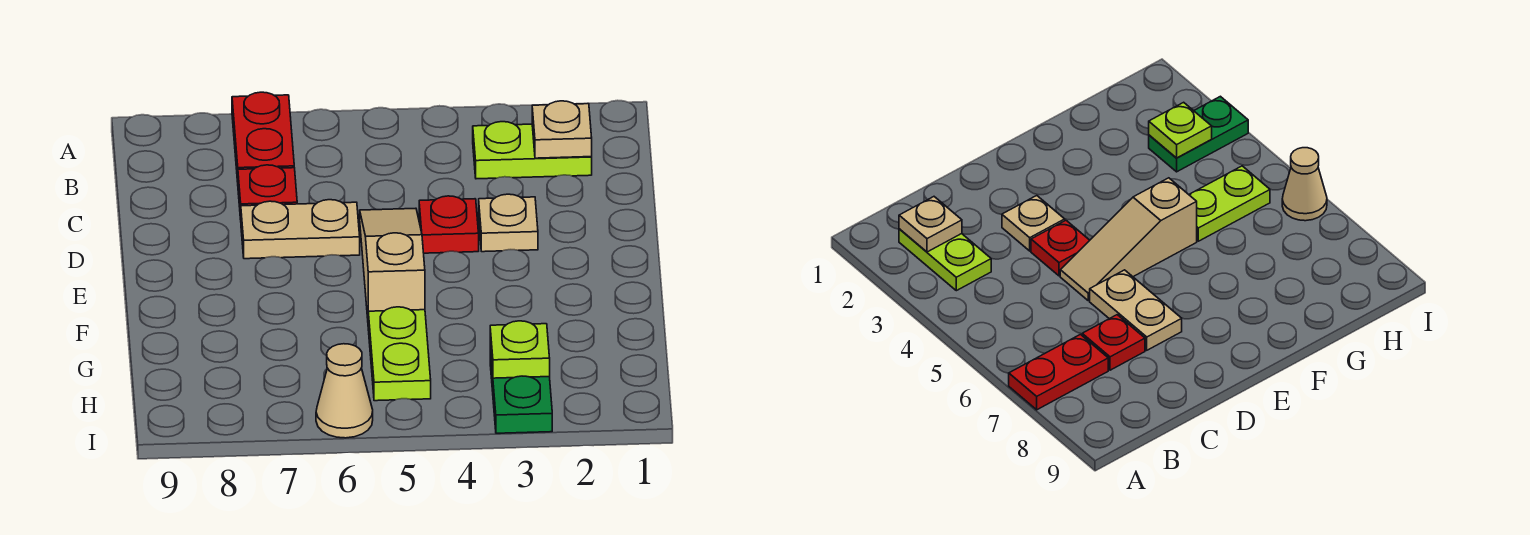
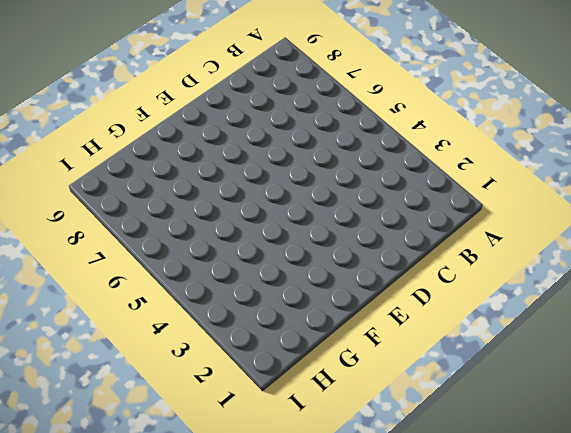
none -> red plate A7:B7 level 1
none -> lime plate B2:B3 level 1
none -> red plate C7 level 1

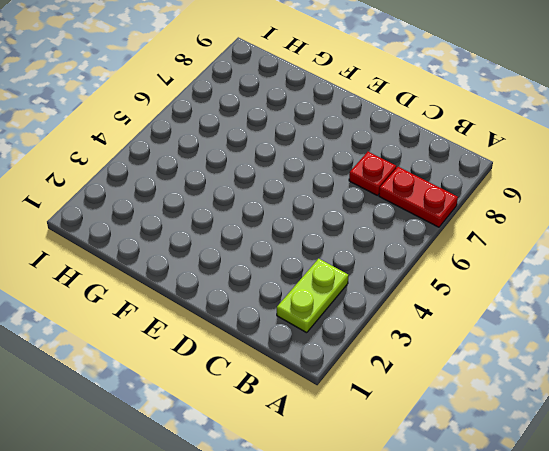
none -> tan plate D3 level 1
none -> red plate D4 level 1
none -> tan slope D5:F5 level 1 top F

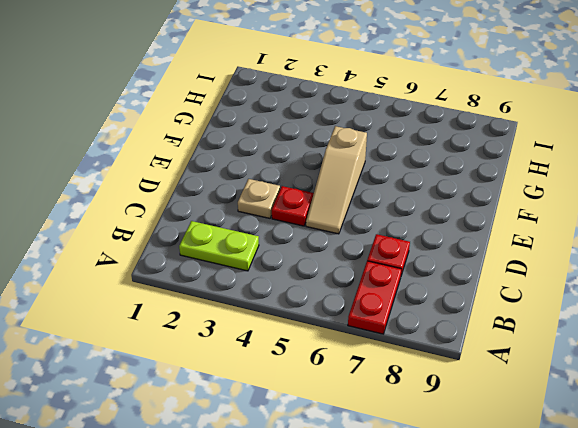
none -> tan plate D6:D7 level 1
none -> lime plate G5:H5 level 1
none -> green plate H3:I3 level 1

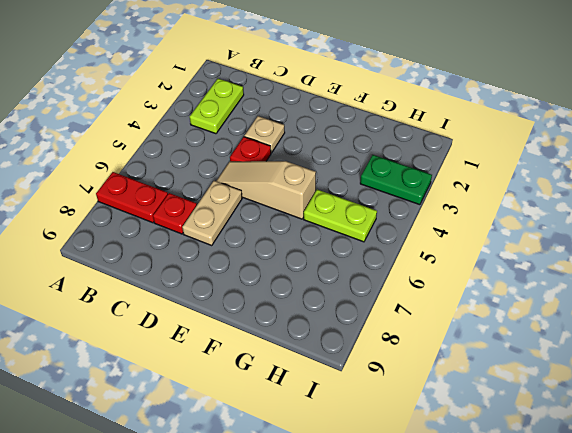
none -> tan cone I6 level 1
none -> tan plate B2 level 2
none -> lime plate H3 level 2

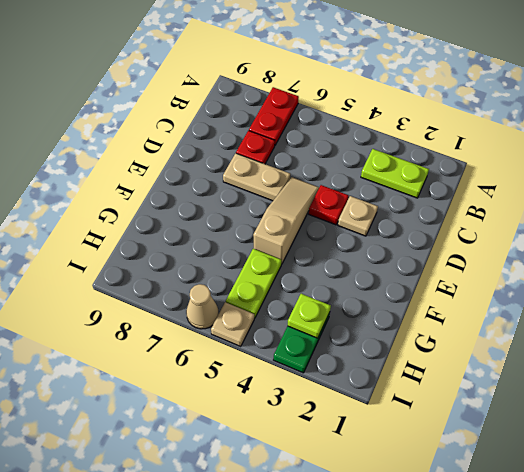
tan plate I5 level 1 -> tan plate B2 level 2

